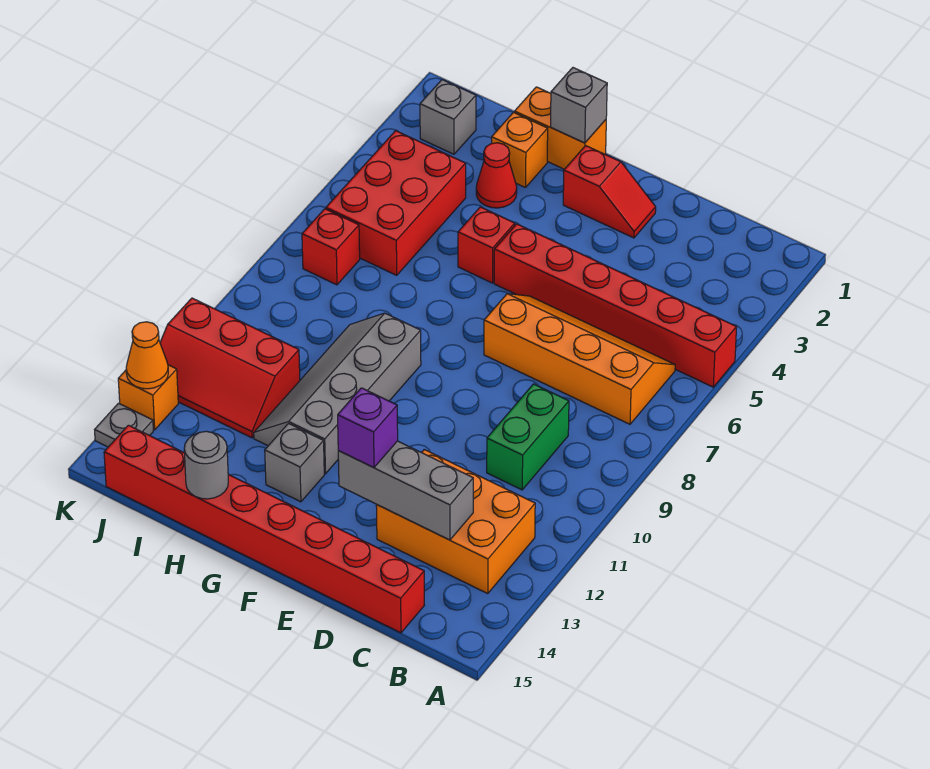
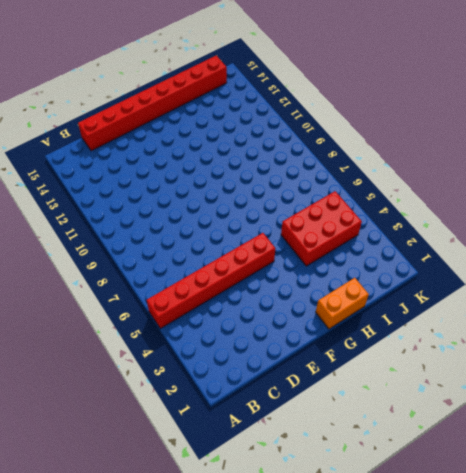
red brick H4:J5 level 1 -> red brick I4:J6 level 1
none -> orange slope B6:E7 level 1 top 7
none -> orange brick B12:D13 level 1
none -> green brick C9:C10 level 1

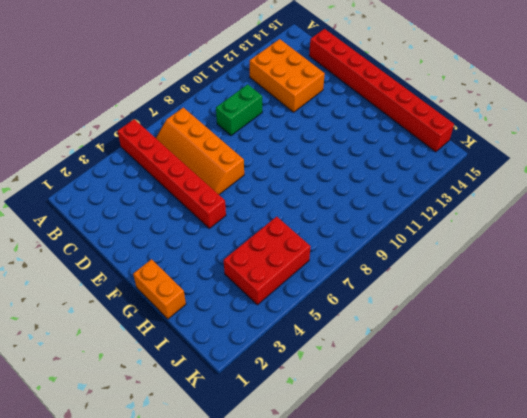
none -> red slope E2:F2 level 1 top F
none -> red brick G5 level 1
none -> grey slope G9:H12 level 1 top G

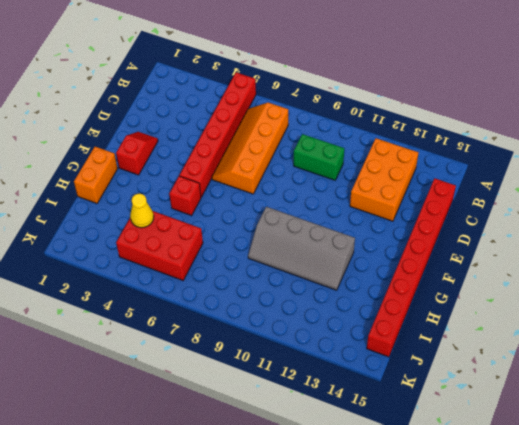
yellow cone I4 level 2 -> none
none -> grey brick G13 level 1
none -> orange brick H2 level 1
none -> red cone H3 level 1

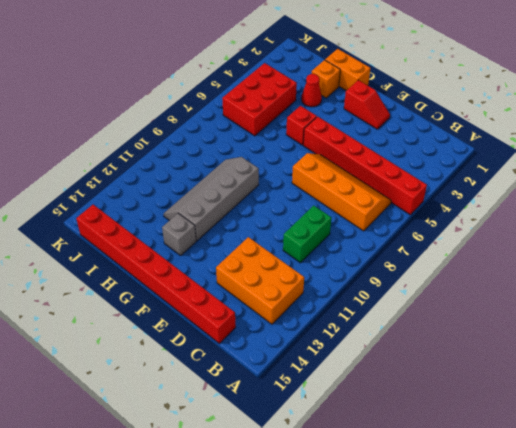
none -> red slope I11:K12 level 1 top 11
none -> grey brick J2 level 1
none -> red brick J7 level 1

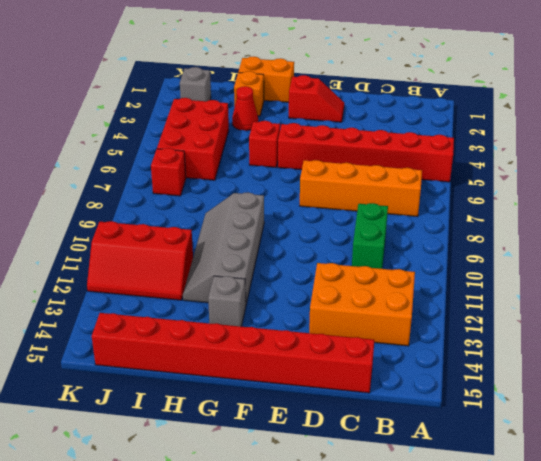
none -> orange brick K13 level 1
none -> grey plate K14 level 1
none -> grey brick C13:E13 level 2

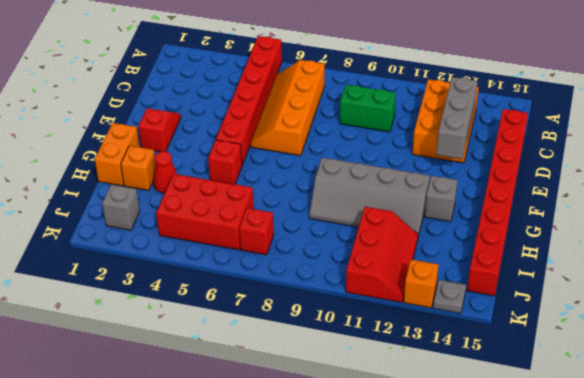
none -> grey brick G1 level 2
none -> grey round brick H15 level 2
none -> orange cone K13 level 2

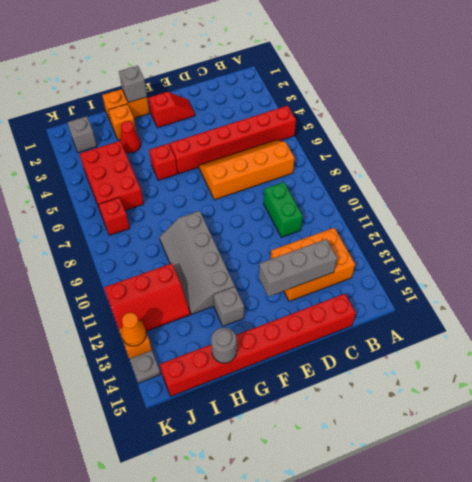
none -> purple brick E13 level 3

